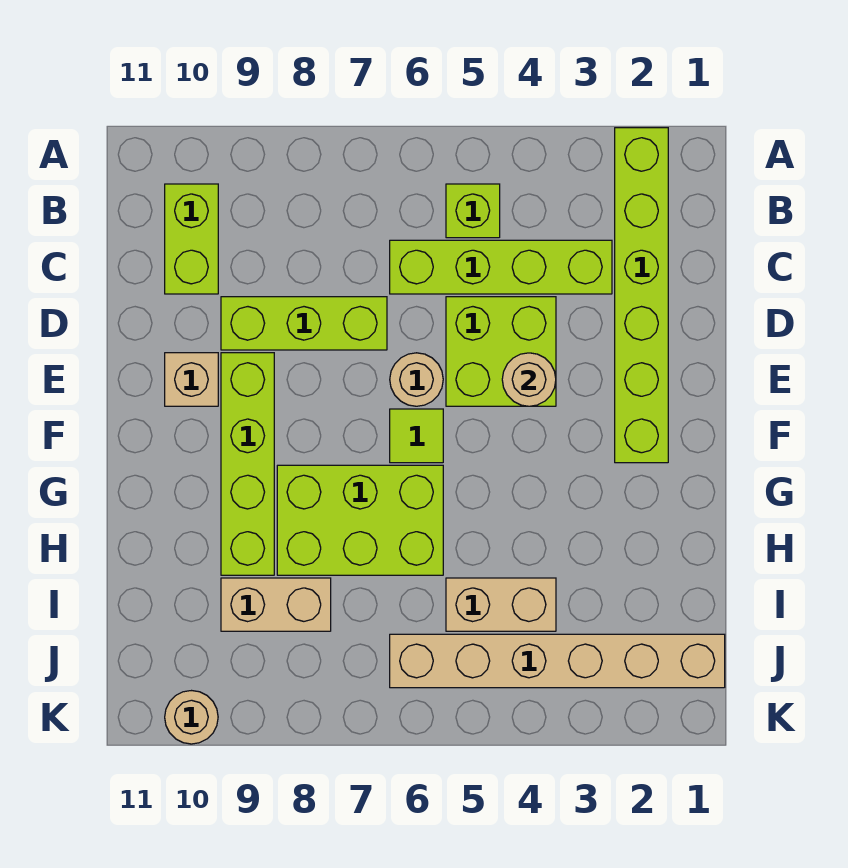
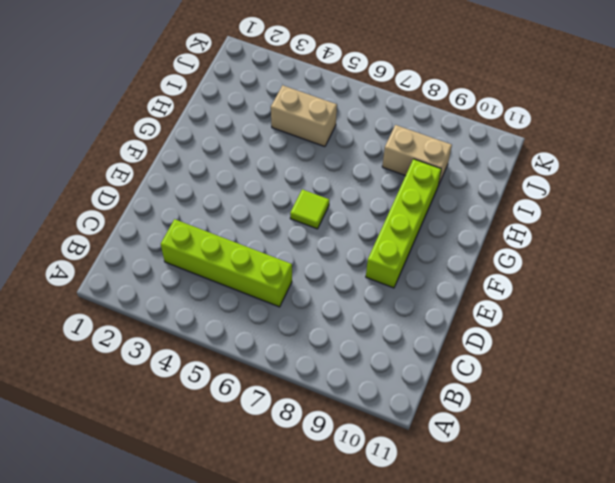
none -> lime brick A2:F2 level 1
none -> lime brick B5 level 1
none -> lime brick B10:C10 level 1

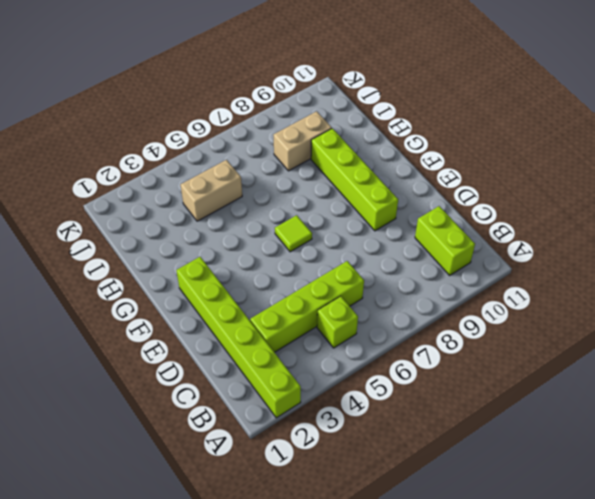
none -> lime brick D4:E5 level 1
none -> lime brick D7:D9 level 1
none -> tan round brick E6 level 1

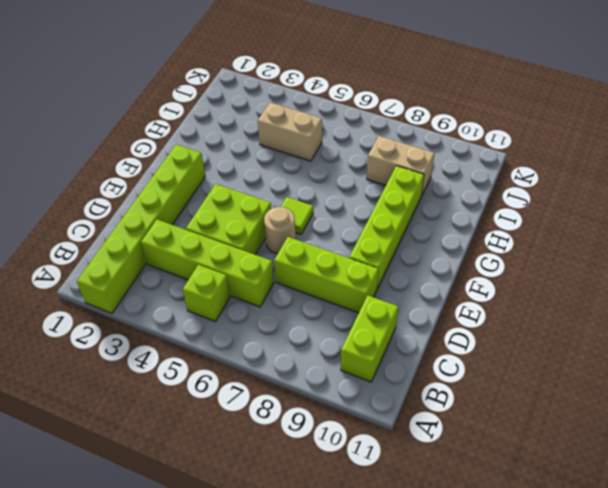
none -> tan brick E10 level 1
none -> lime brick G6:H8 level 1
none -> tan brick J1:J6 level 1

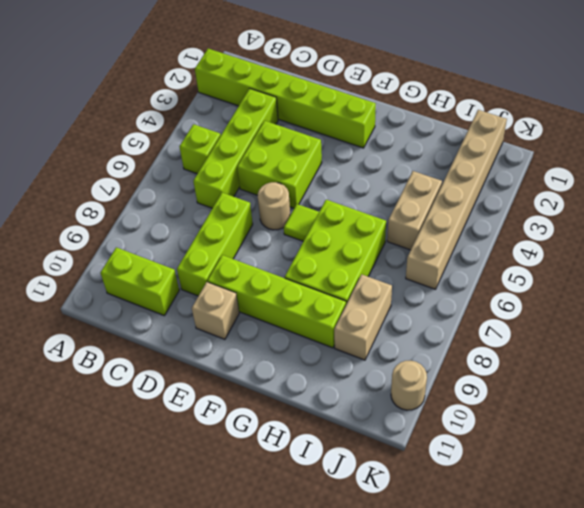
none -> tan round brick E4 level 2

